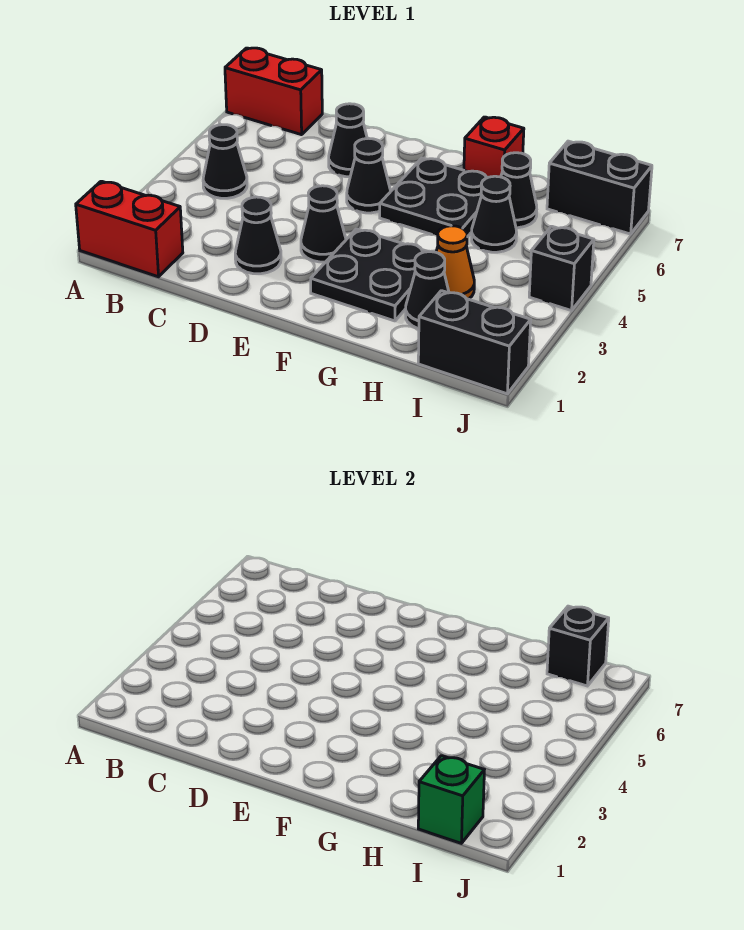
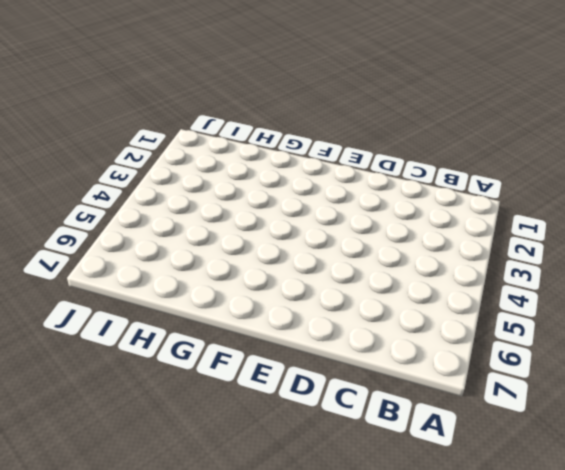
none -> red brick A1:B1 level 1
none -> red brick A7:B7 level 1
none -> black cone B4 level 1

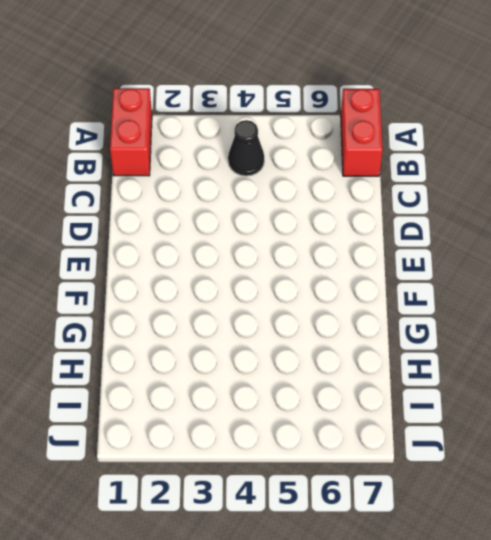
none -> black cone D2 level 1
none -> black cone D6 level 1
none -> black cone E3 level 1

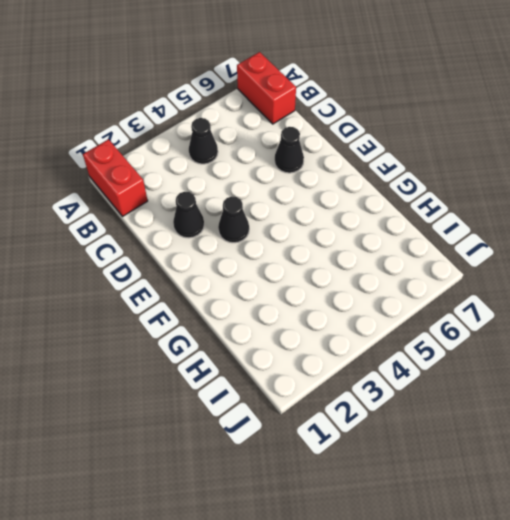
none -> black cone E5 level 1
none -> black plate F2:G3 level 1
none -> black plate F5:G6 level 1

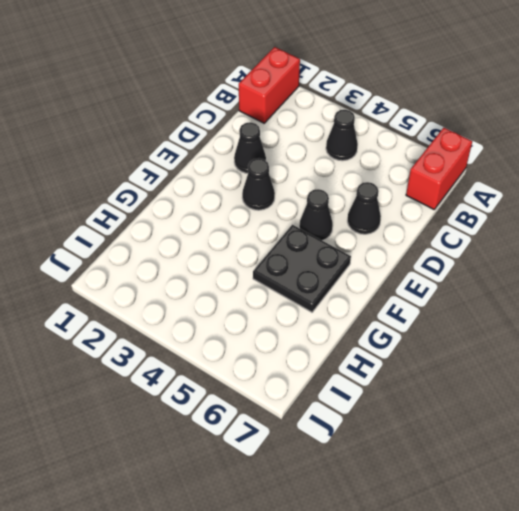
none -> black plate F2:G3 level 1
none -> red brick G7 level 1
none -> black cone H2 level 1

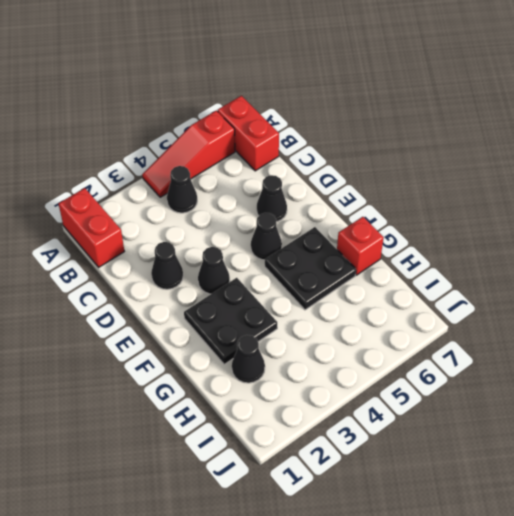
red slope A4:A6 level 1 top 6 -> none
none -> orange cone H3 level 1
none -> black cone H5 level 1
none -> black cone H6 level 1

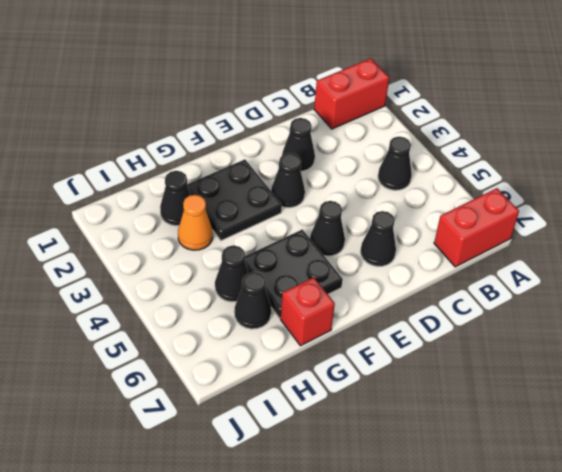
none -> black brick I1:J1 level 1
none -> black brick I7:J7 level 1
none -> black brick J4 level 1

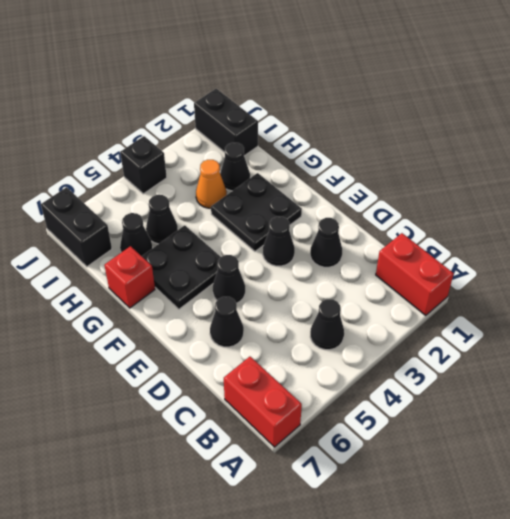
none -> green brick I1 level 2
none -> black brick I7 level 2

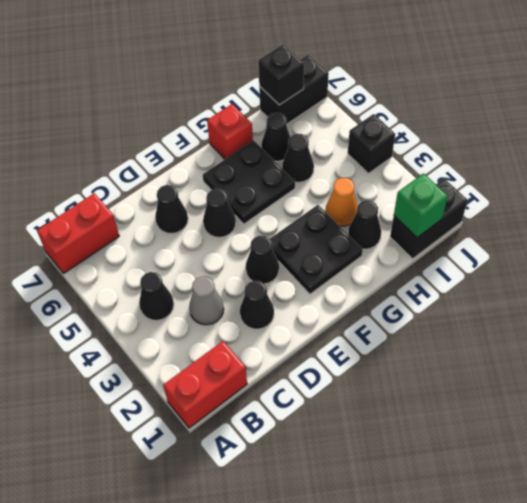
grey cone C3 level 1 -> none

